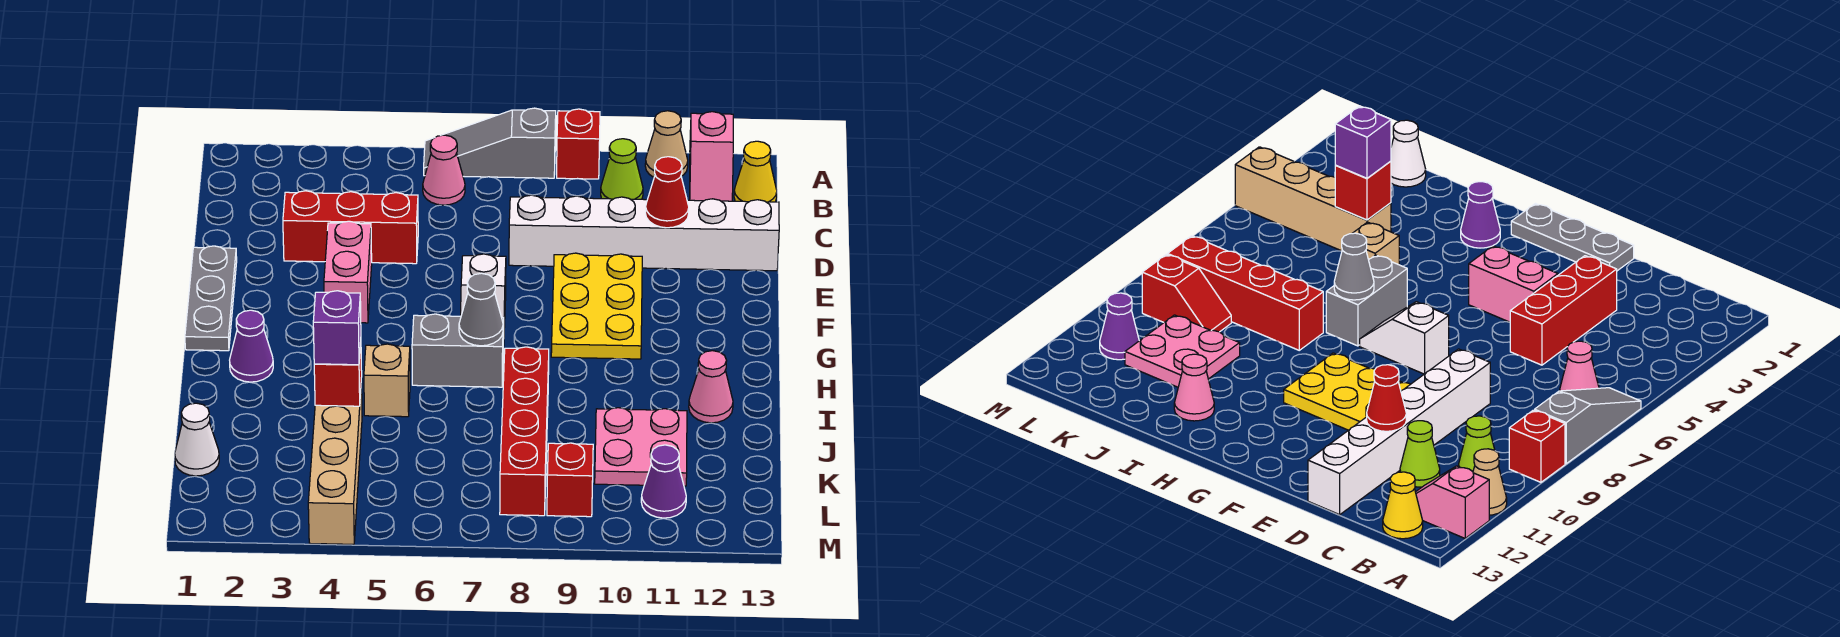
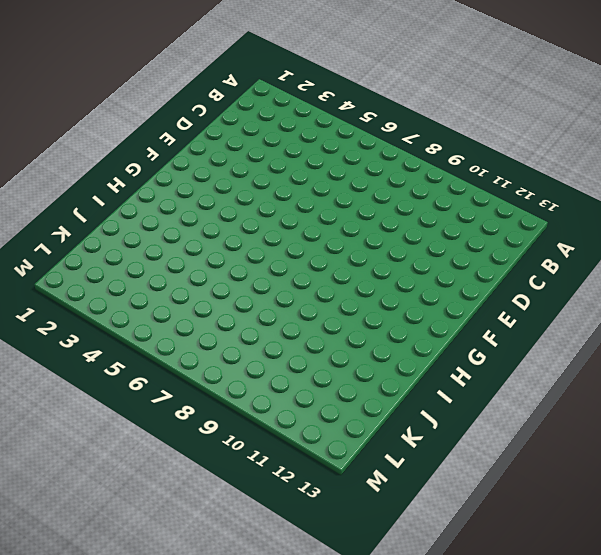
none -> grey slope A6:A8 level 1 top 8
none -> red brick A9 level 1
none -> tan cone A11 level 1

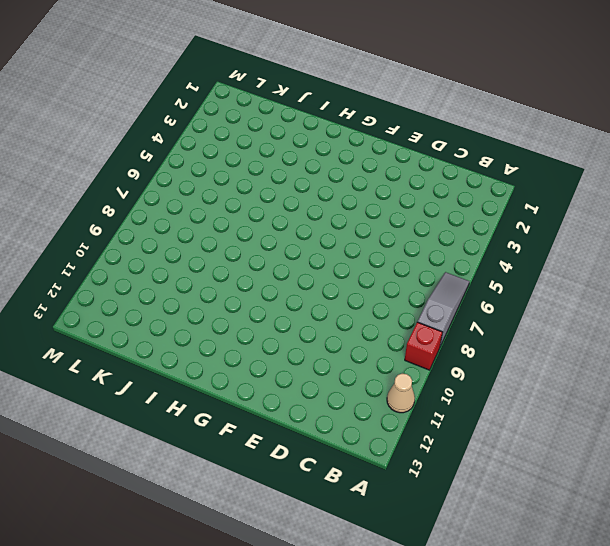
none -> pink slope A12:B12 level 1 top A
none -> pink cone B6 level 1
none -> lime cone B10 level 1

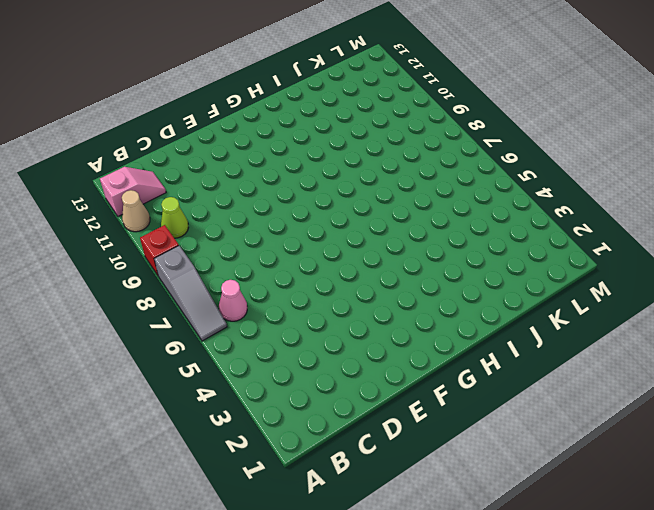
none -> yellow cone B13 level 1
none -> lime cone C11 level 1
none -> red brick D3:D5 level 1

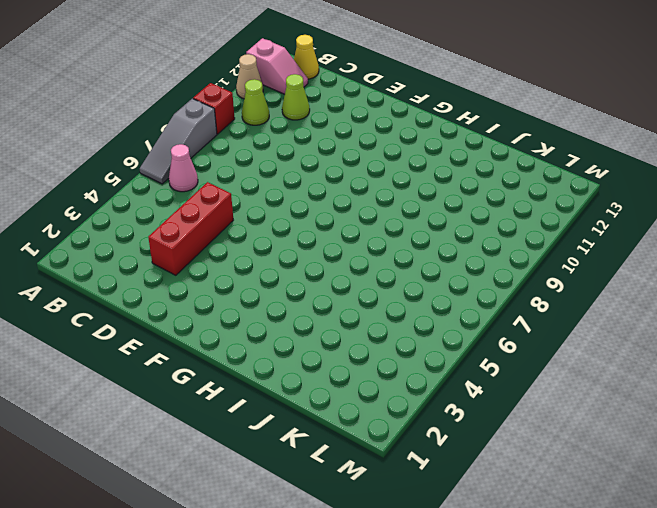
none -> white brick D8:D13 level 1
none -> grey plate E1:G1 level 1
none -> pink brick E4:F4 level 1

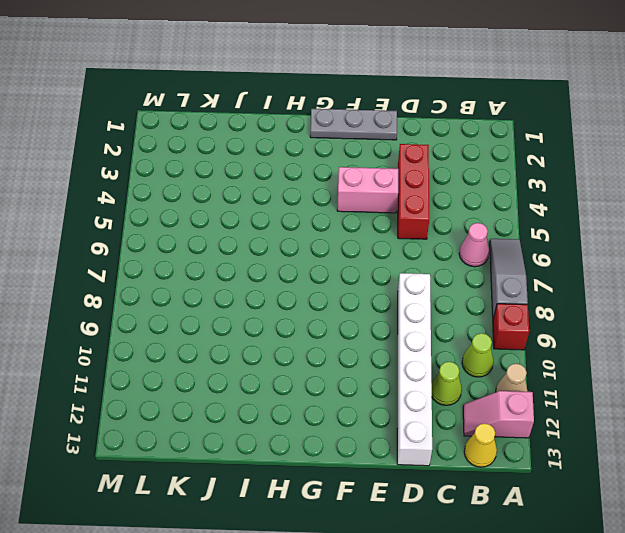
none -> yellow plate E9:G10 level 1
none -> white slope F7:G7 level 1 top F
none -> purple cone H2 level 1

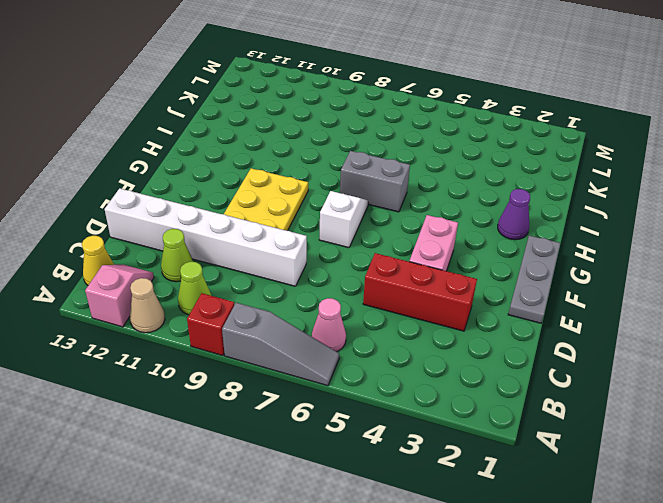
none -> tan brick I5 level 1
none -> red brick I8:L8 level 1
none -> pink cone I12 level 1

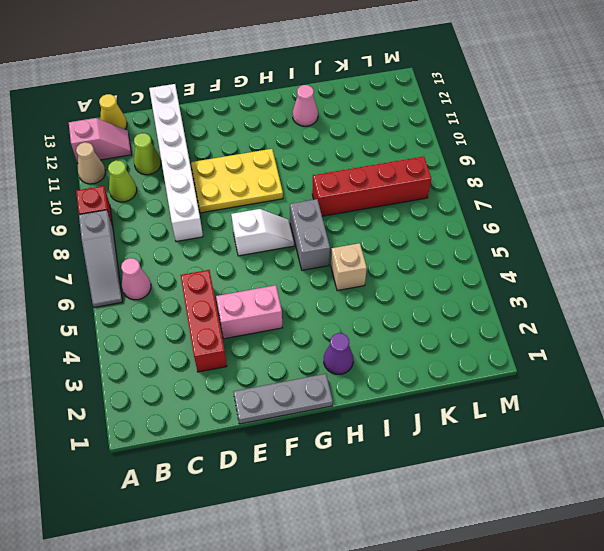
none -> tan brick J4:M4 level 1
none -> pink plate J10:K11 level 1
none -> white cone K1 level 1

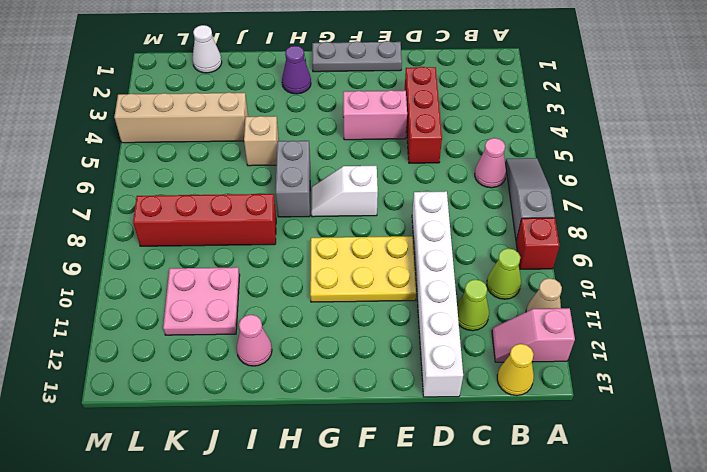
none -> red slope K9:L9 level 1 top L
none -> purple cone L11 level 1
none -> red cone D11 level 2

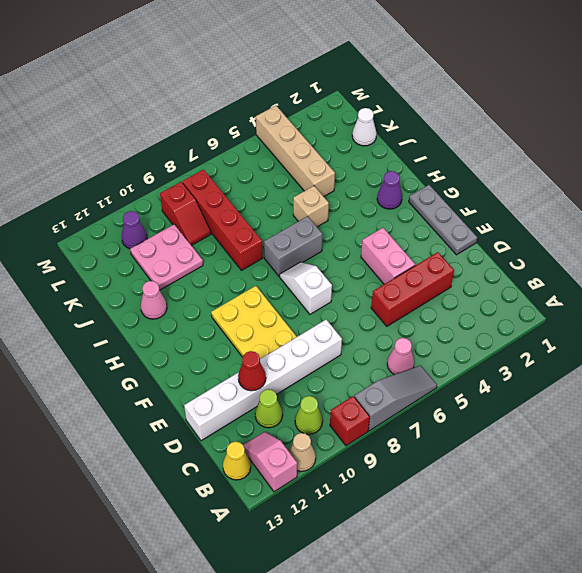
none -> grey cone H7 level 2
none -> red brick J4 level 2
none -> purple brick J4 level 3

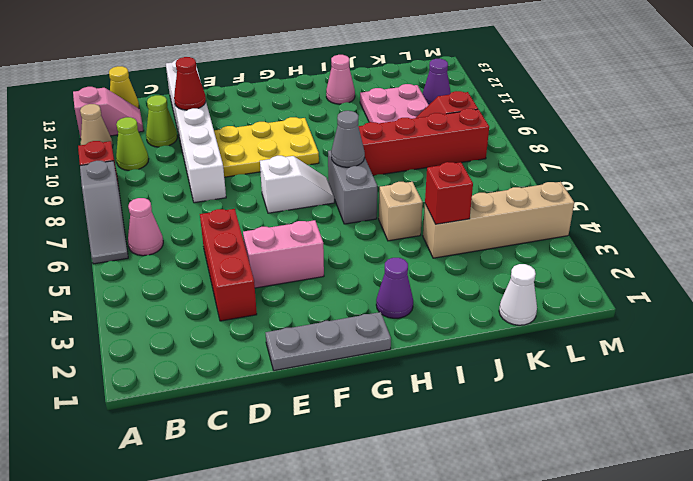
none -> purple brick J4 level 3

